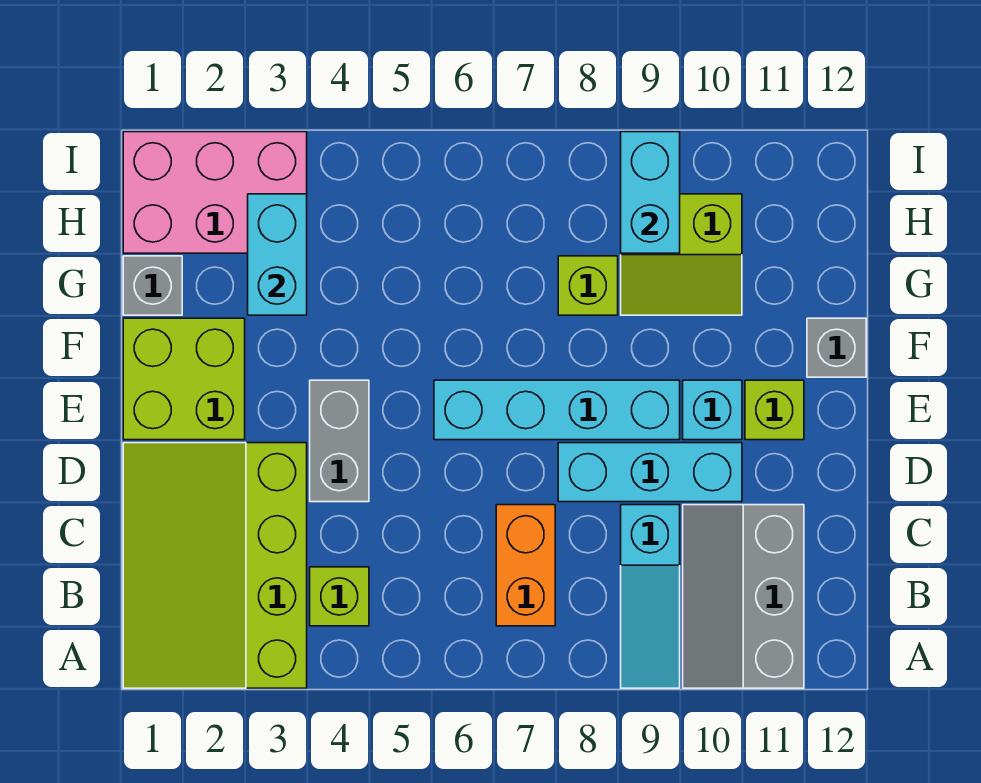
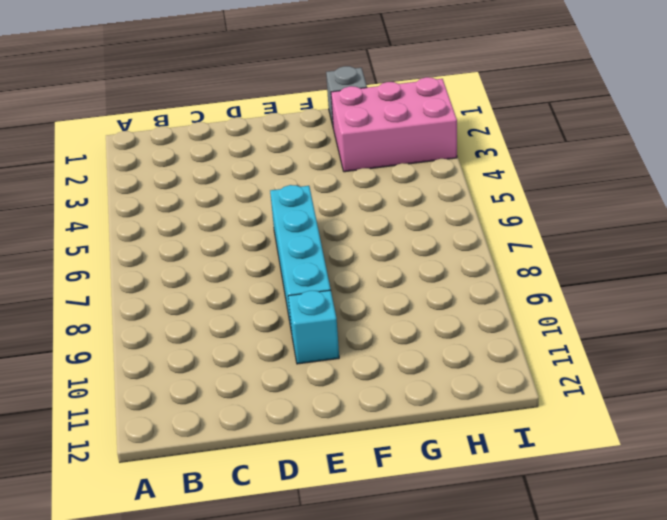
pink brick G2:I3 level 1 -> pink brick H1:I3 level 1
none -> lime slope A1:D3 level 1 top 3
none -> cyan slope A9:C9 level 1 top C
none -> grey slope A10:C11 level 1 top 11

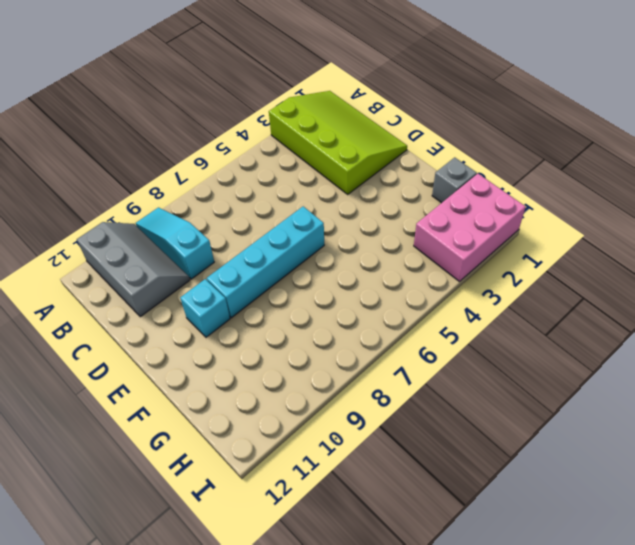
none -> lime brick B4 level 1
none -> orange brick B7:C7 level 1
none -> grey brick D4:E4 level 1

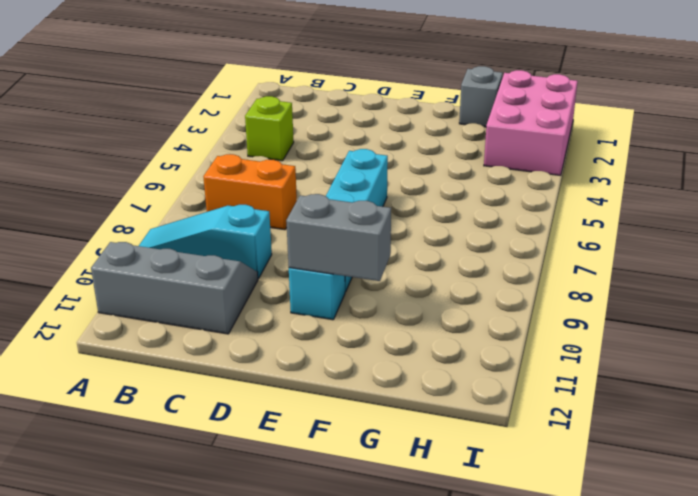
grey brick E10:F10 level 2 -> grey brick D4:E4 level 1
none -> lime slope A1:D3 level 1 top 3
none -> cyan brick D8:D10 level 1
none -> lime brick E1:F2 level 1

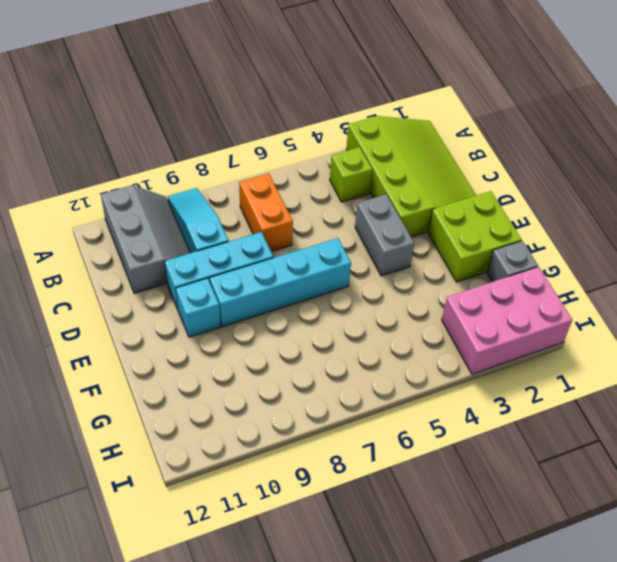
none -> lime brick E11 level 1
none -> grey brick F12 level 1
none -> lime brick G8 level 1

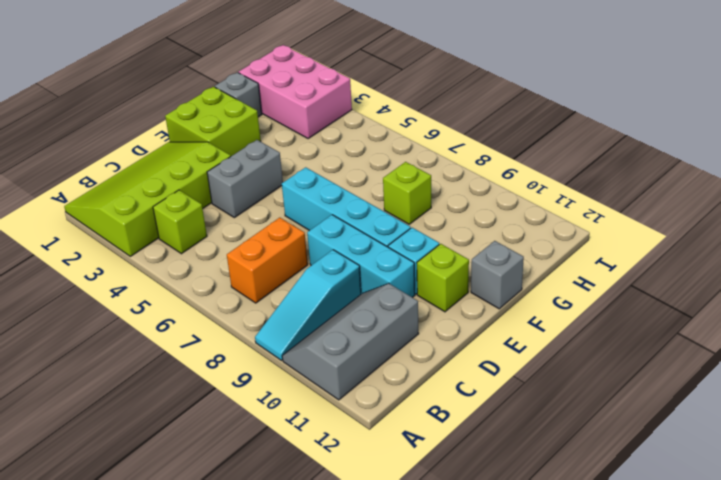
none -> lime slope G9:H10 level 1 top H
none -> cyan brick G3:H3 level 2
none -> cyan brick H9:I9 level 2

